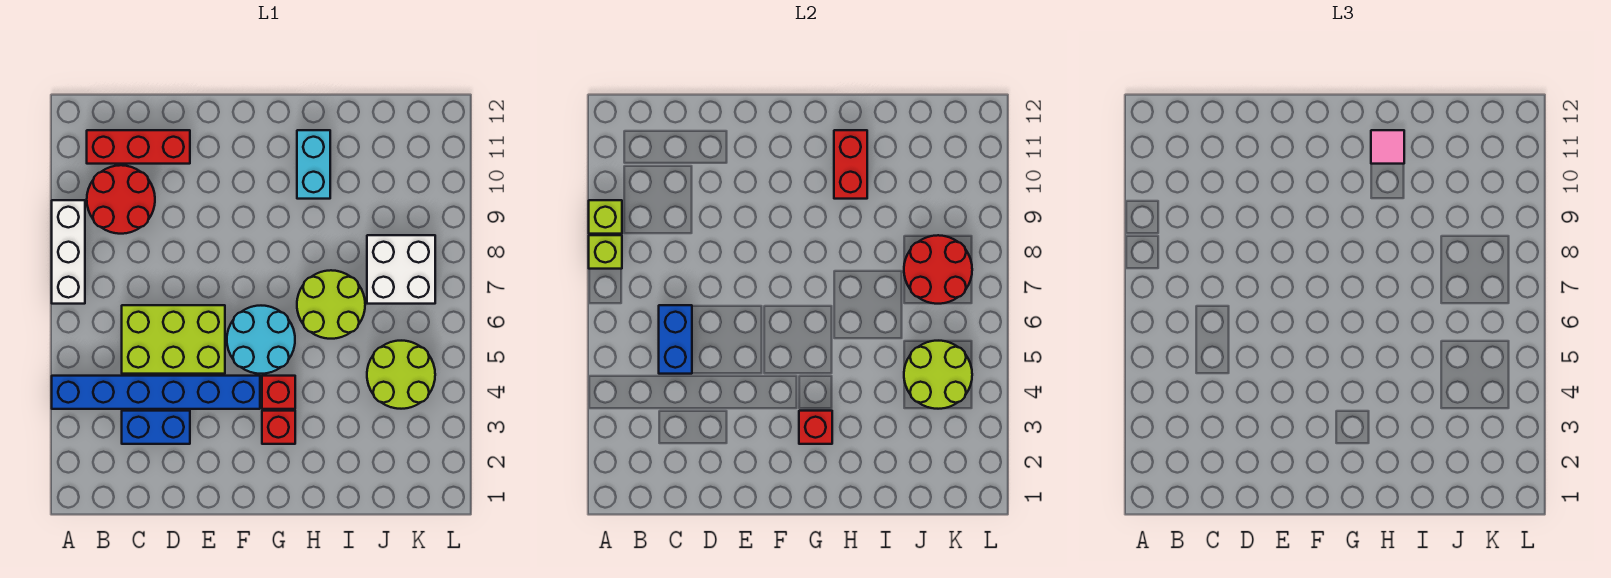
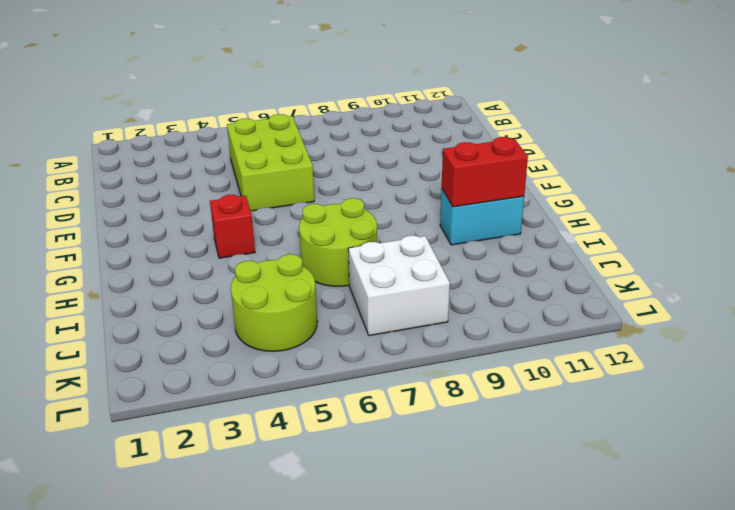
none -> blue brick A4:F4 level 1
none -> white brick A7:A9 level 1
none -> red round brick B9:C10 level 1

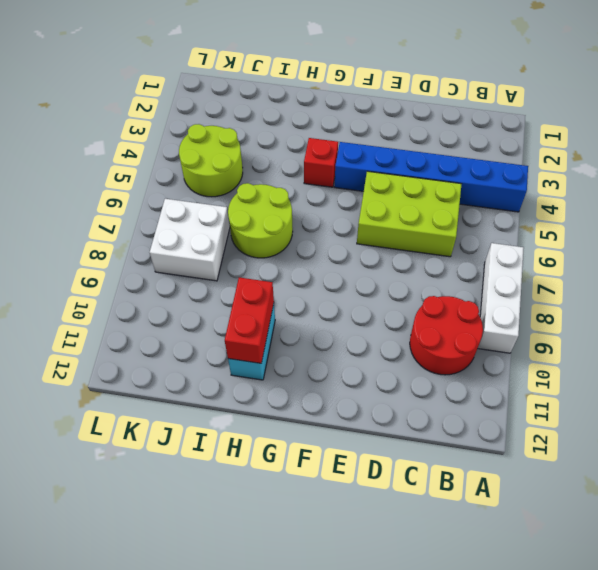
none -> red brick B11:D11 level 1
none -> blue brick C3:D3 level 1
none -> cyan round brick F5:G6 level 1

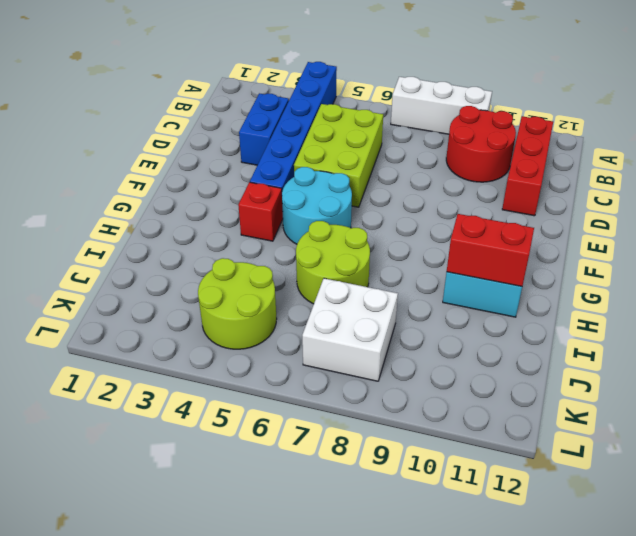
none -> red brick G3 level 1
none -> lime brick A8 level 2
none -> lime brick A9 level 2

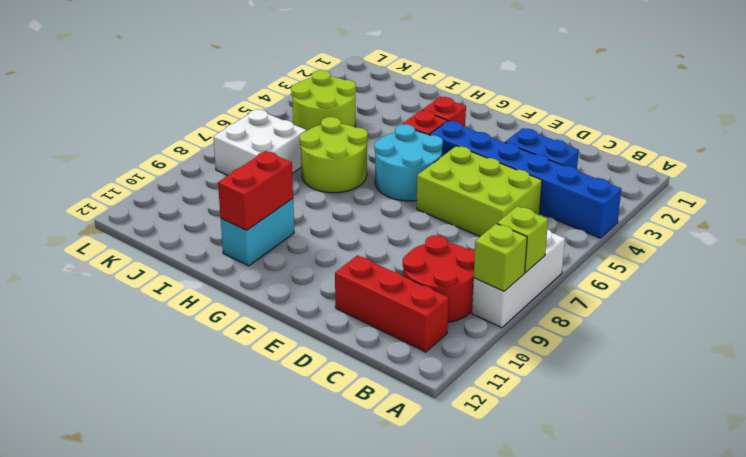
none -> blue brick C5:C6 level 2
none -> red brick G3 level 2
none -> lime round brick J4:K5 level 2

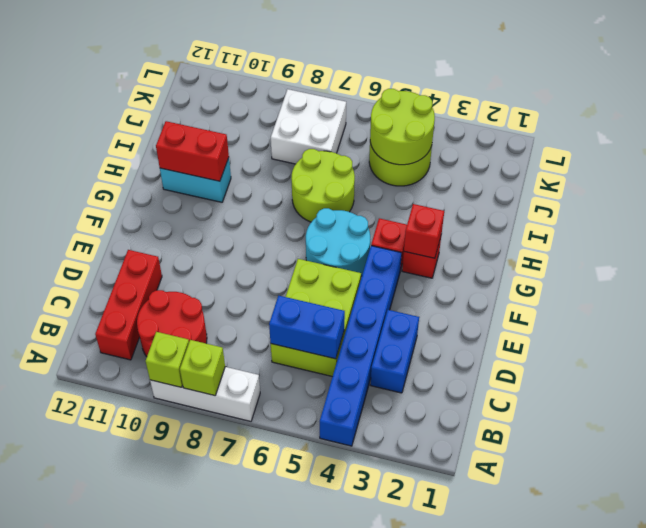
none -> red round brick J7:K8 level 2
none -> pink tile H11 level 3

